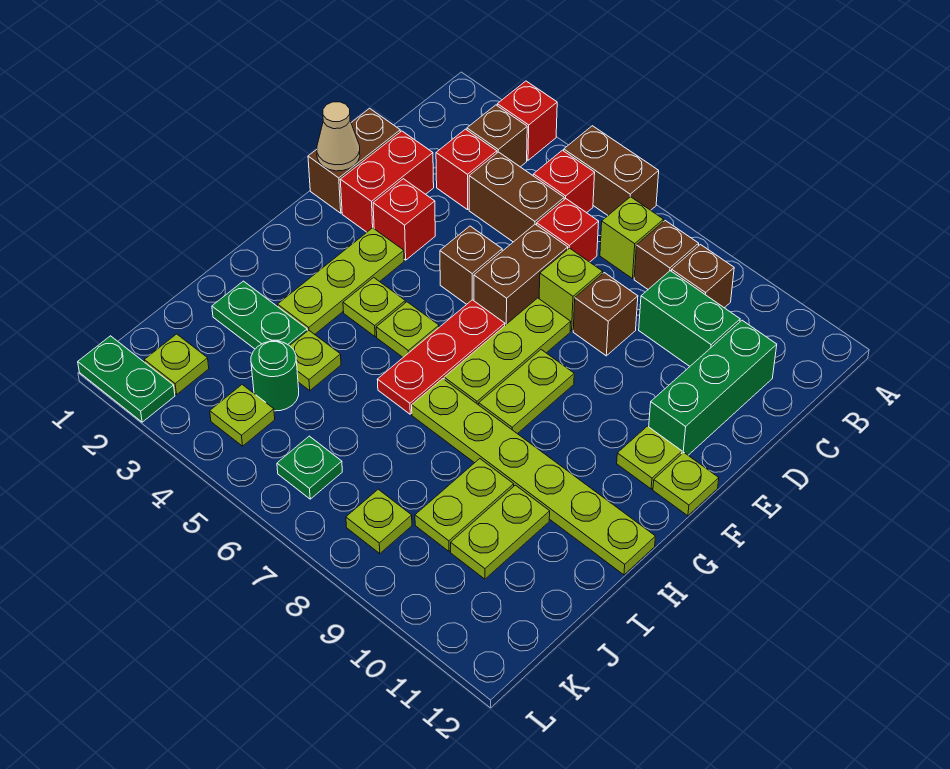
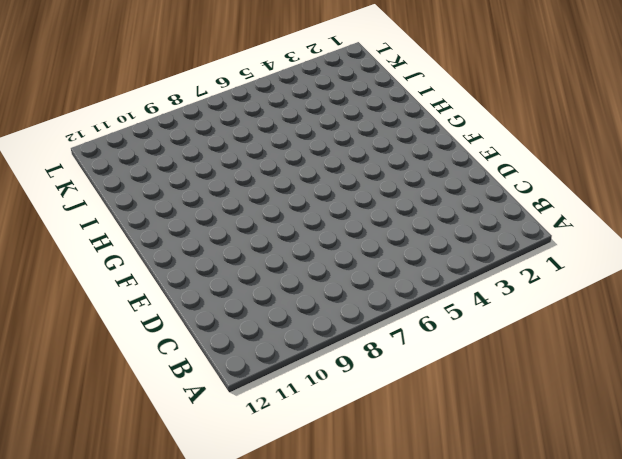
none -> red brick A3 level 1
none -> brown brick A5:A6 level 1
none -> brown brick B3 level 1
none -> red brick B5 level 1

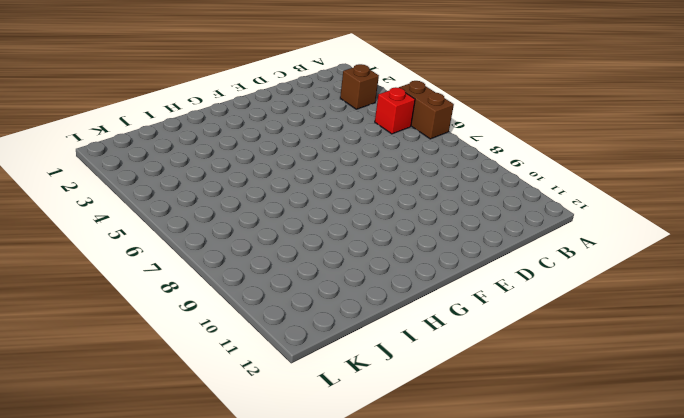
none -> red brick A3 level 1
none -> lime brick B7 level 1
none -> brown brick B8 level 1
none -> brown brick B9 level 1

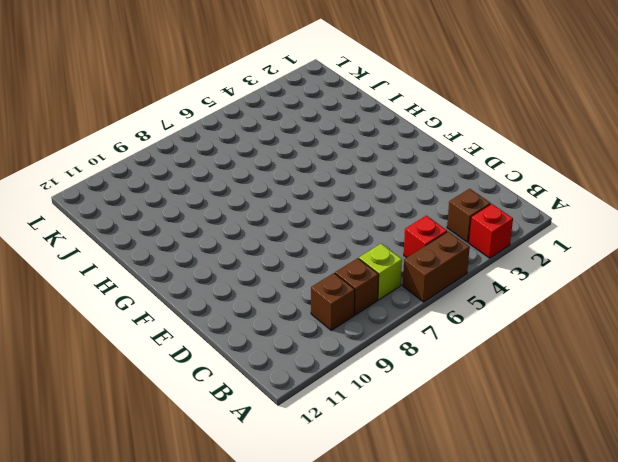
none -> red brick C3 level 1
none -> brown brick C4:C5 level 1
none -> red brick C6 level 1
none -> green brick C9:C10 level 1

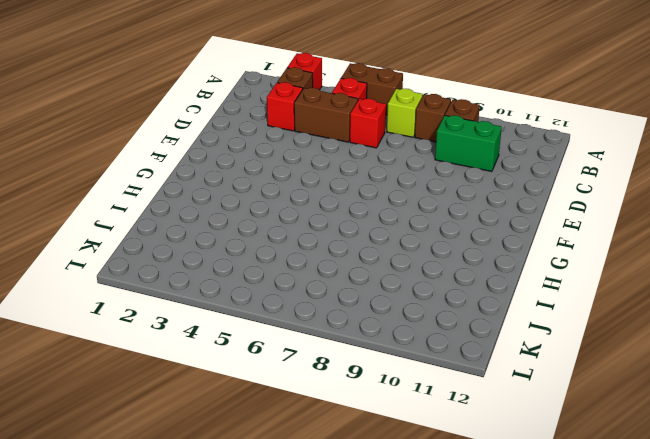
none -> green brick C11:E11 level 1
none -> brown brick D1:E1 level 1
none -> red brick D2:E2 level 1
none -> brown brick D6:E6 level 1

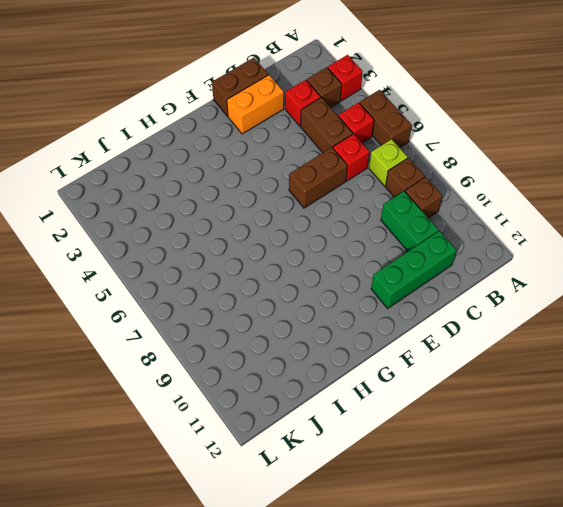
orange brick D2:E2 level 1 -> red brick D2:E2 level 1
none -> lime brick D7 level 1
none -> brown brick D8 level 1
none -> red brick E3 level 1
none -> brown brick E5 level 1

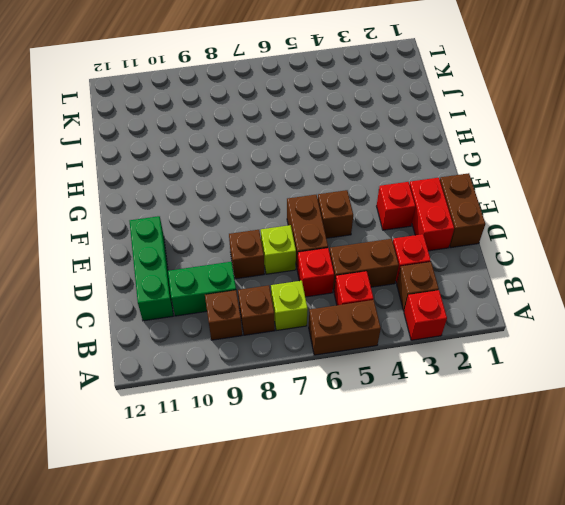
none -> lime plate E7:G7 level 1
none -> lime plate F3:H3 level 1
none -> red plate F6:H6 level 1
none -> lime plate F8:G8 level 1

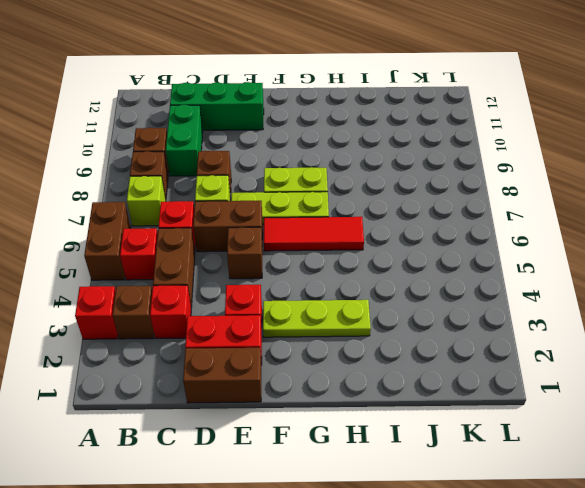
red tile F6:H6 level 1 -> red plate F6:H6 level 1
none -> lime plate F11 level 1
none -> lime plate F12 level 1
none -> lime plate G4 level 1
none -> lime plate G5 level 1

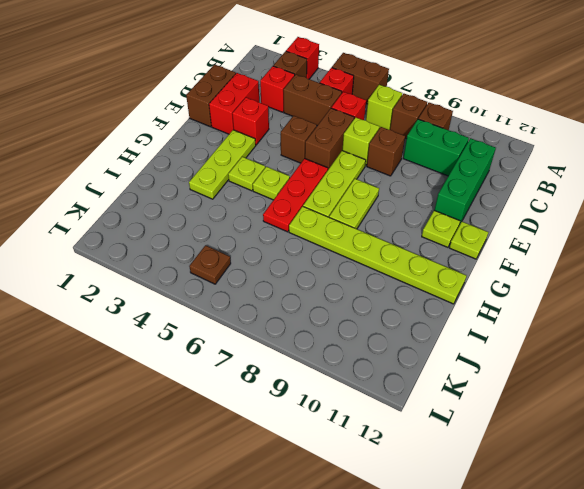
brown plate K5 level 1 -> none
none -> green plate I2:I3 level 1
none -> lime plate I4 level 1
none -> lime plate I9:J9 level 1
none -> lime plate I10:J10 level 1

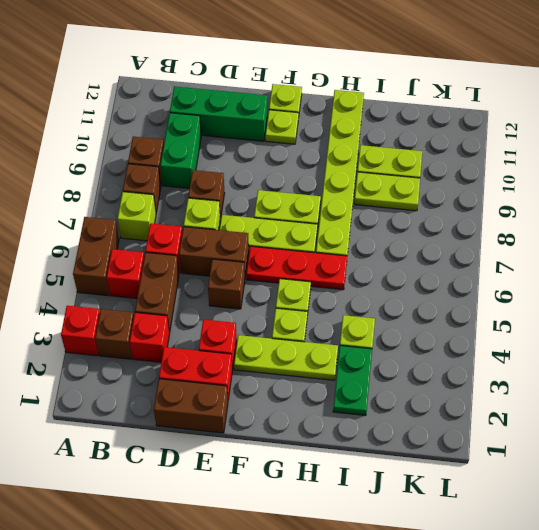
none -> green round brick J4 level 1
none -> lime plate K2 level 1
none -> lime plate K4 level 1
none -> green plate K6 level 1

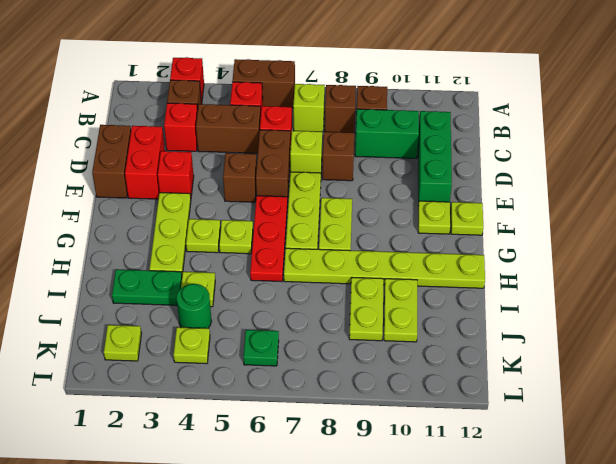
none -> lime plate K8 level 1
none -> green plate L1:L2 level 1
none -> tan cone E1 level 2

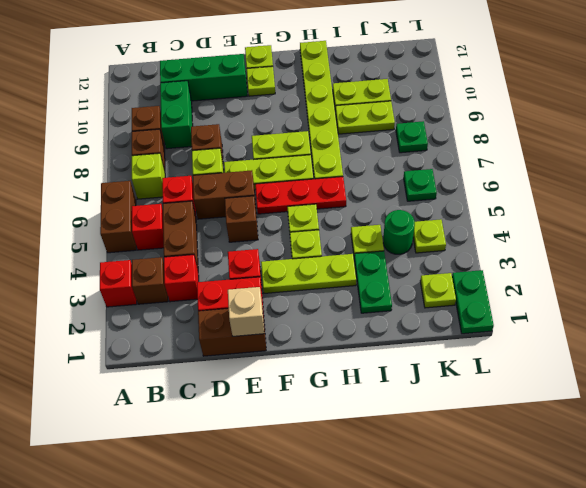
tan brick E1 level 2 -> tan cone E1 level 2
green plate K8 level 1 -> lime plate K8 level 1

